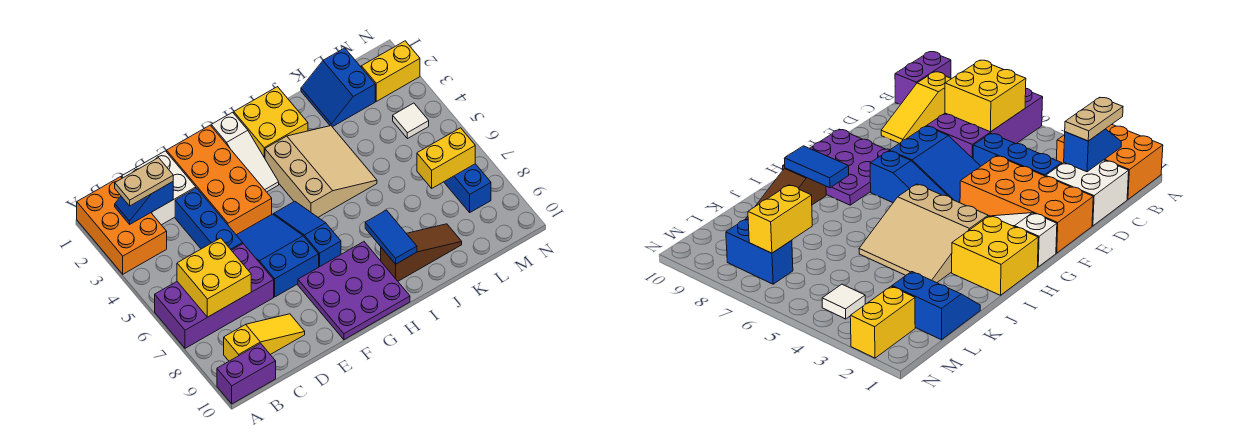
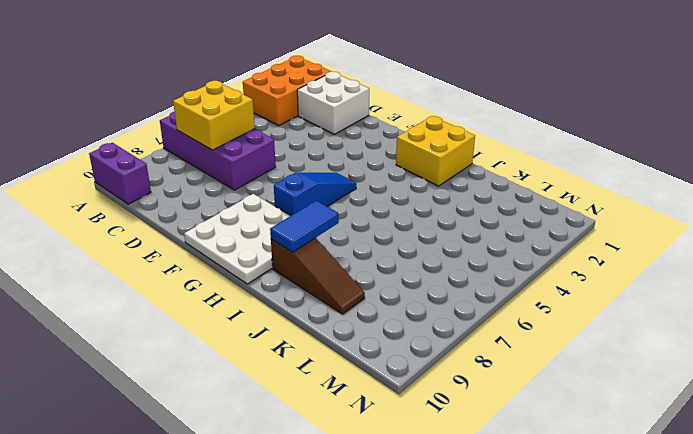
white plate F8:H10 level 1 -> purple plate F8:H10 level 1
none -> yellow slope B9:D9 level 1 top B
none -> blue brick D3:D5 level 1
none -> orange brick E1:F4 level 1

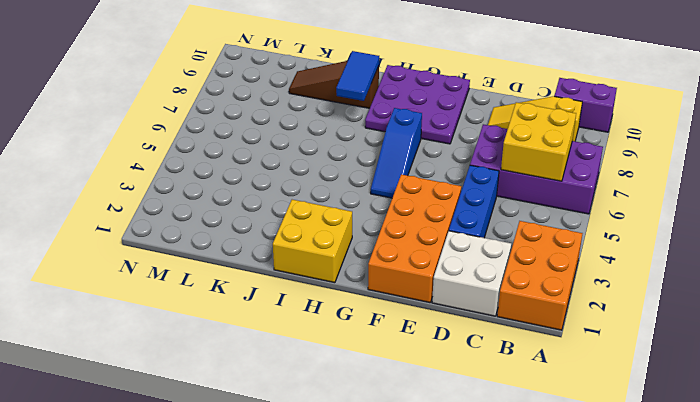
none -> blue slope E5:F7 level 1 top 7
none -> white slope G1:G3 level 1 top 1
none -> tan slope H3:J5 level 1 top H

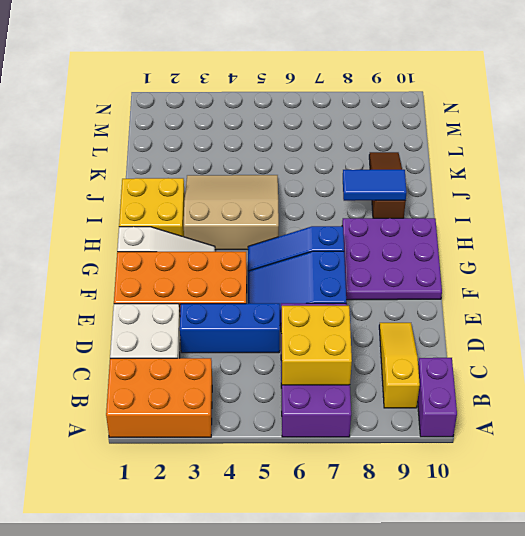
none -> blue slope K1:L2 level 1 top L
none -> yellow brick M2:N2 level 1
none -> white tile M4 level 1

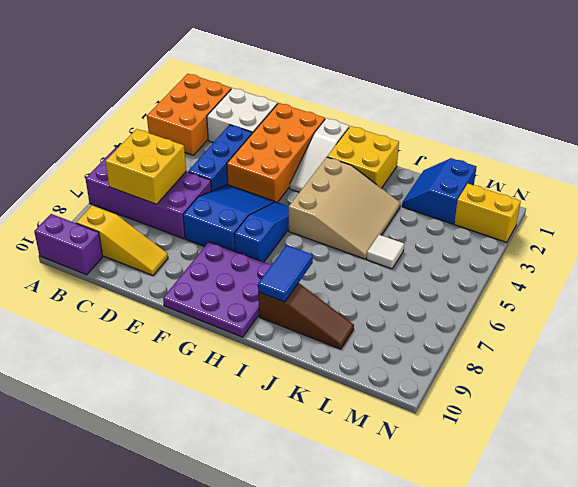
white tile K5 level 1 -> white tile M4 level 1
none -> blue brick M7:M8 level 1
none -> blue slope B2:C2 level 2 top C
none -> yellow brick L7:M7 level 2

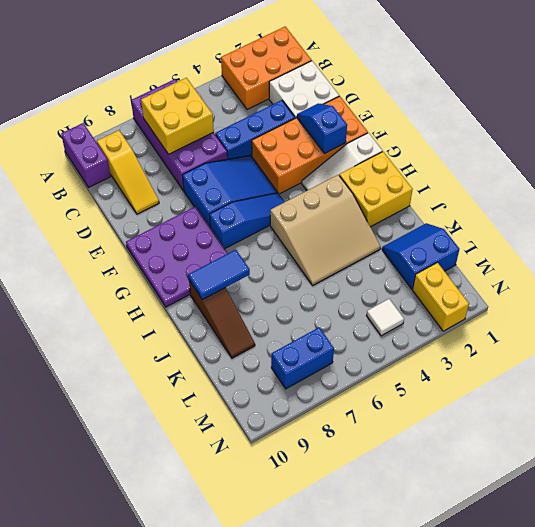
blue slope E2:F2 level 2 top F -> blue slope B2:C2 level 2 top C
none -> yellow brick L7:M7 level 2
none -> tan plate B2:C2 level 3

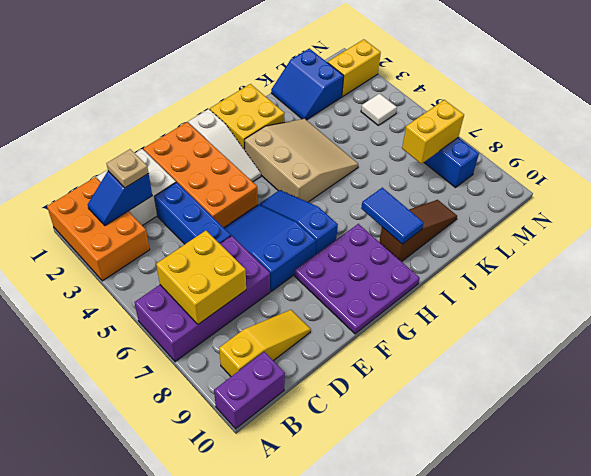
tan plate C2 level 3 -> tan plate B2:C2 level 3

